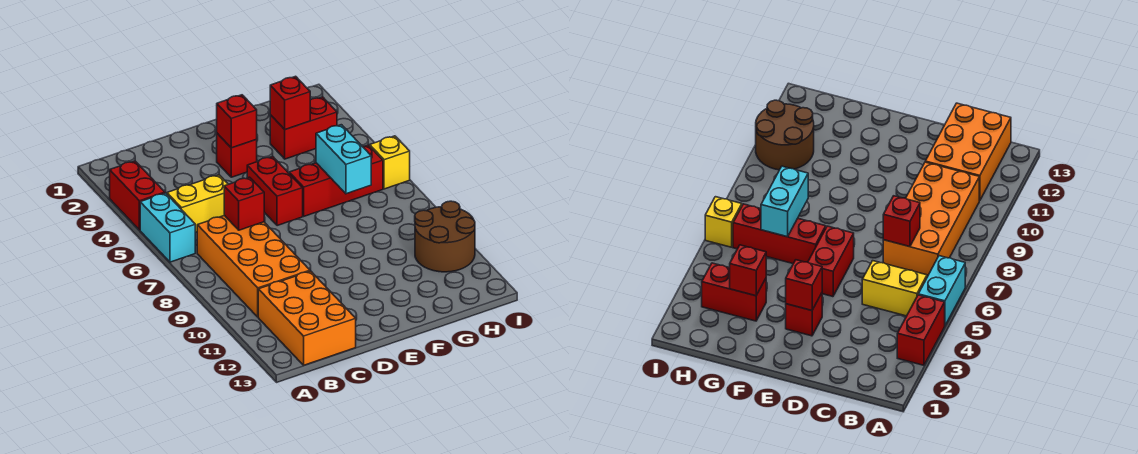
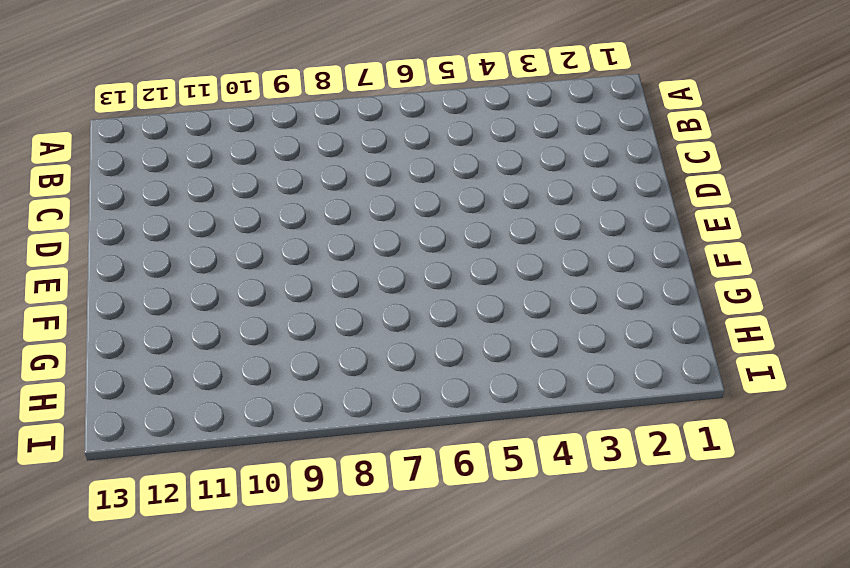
none -> red brick A3:A4 level 1
none -> cyan brick A5:A6 level 1
none -> yellow brick B5:C5 level 1

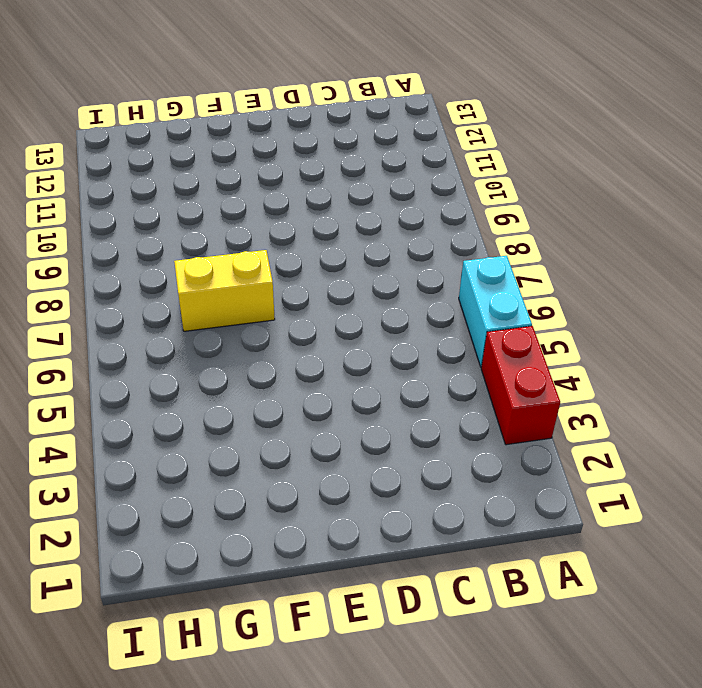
yellow brick F7:G7 level 1 -> yellow brick B5:C5 level 1
none -> orange brick B7:C10 level 1
none -> orange brick B11:C13 level 1
none -> red brick E3 level 1

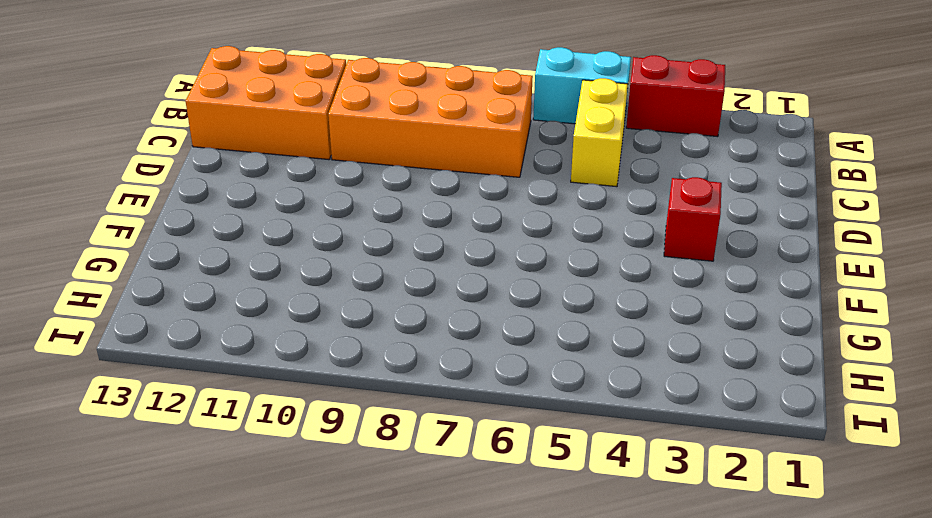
none -> red brick E5:E6 level 1
none -> red brick F6:H6 level 1
none -> red brick G3:H3 level 1

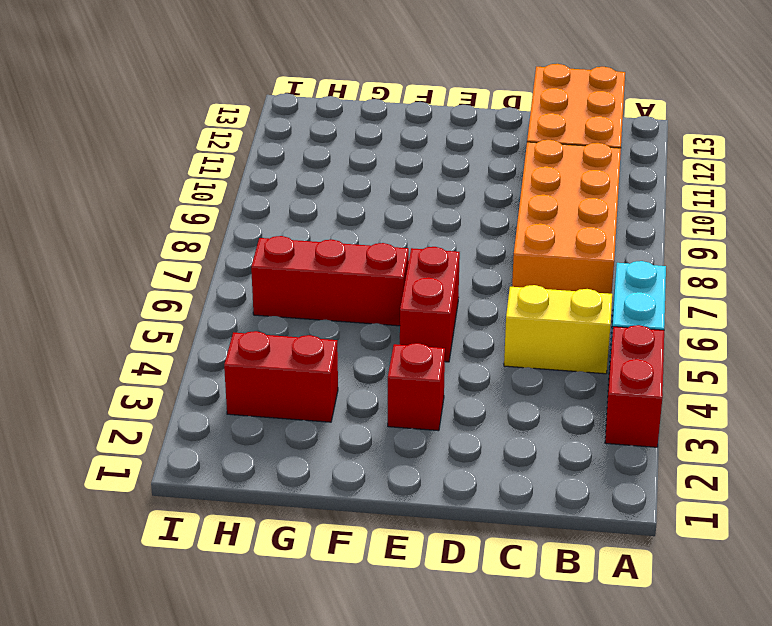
none -> brown round brick H10:I11 level 1
none -> yellow brick I6 level 1
none -> red brick C7 level 2

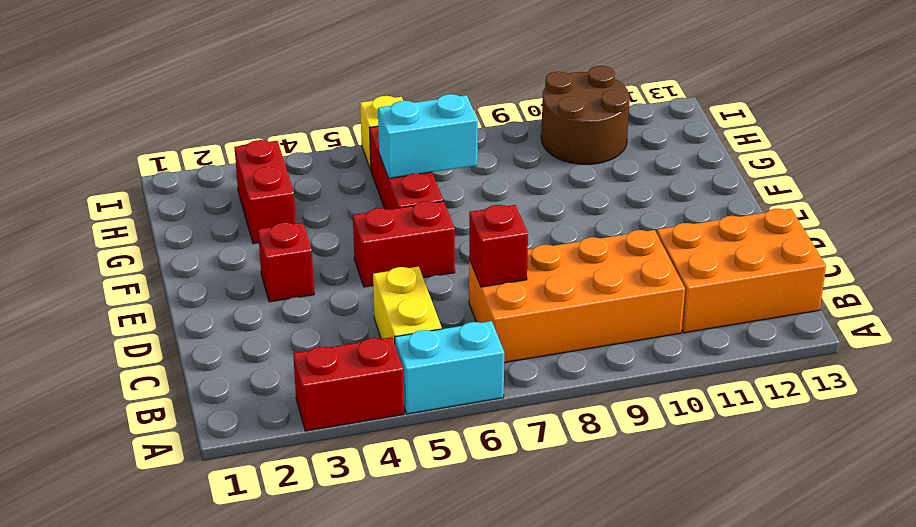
none -> red brick E3 level 2
none -> red brick G3 level 2

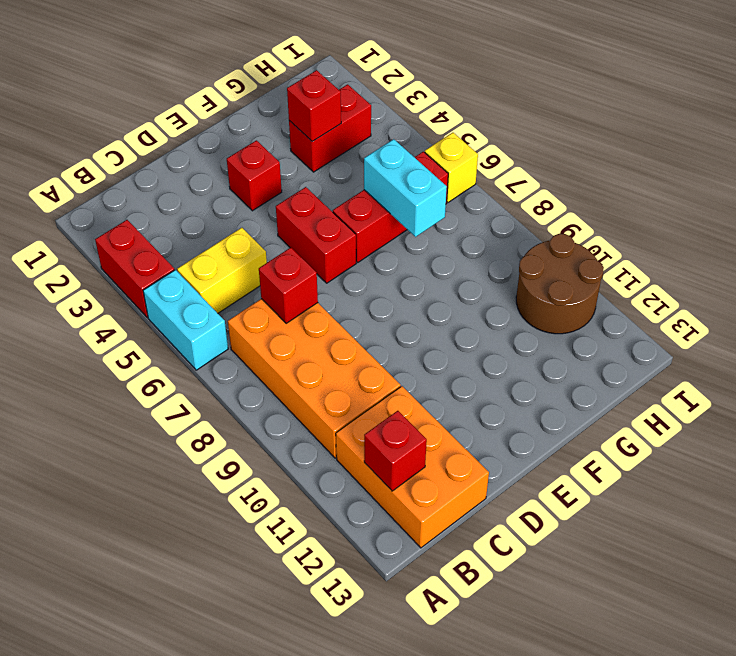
red brick B12 level 2 -> red brick E3 level 2

